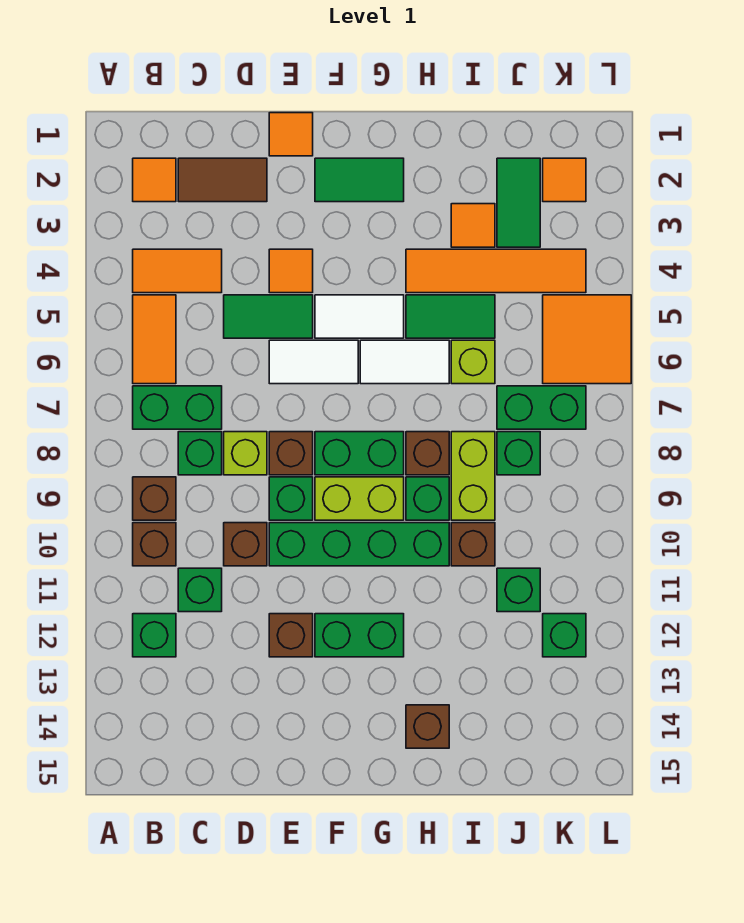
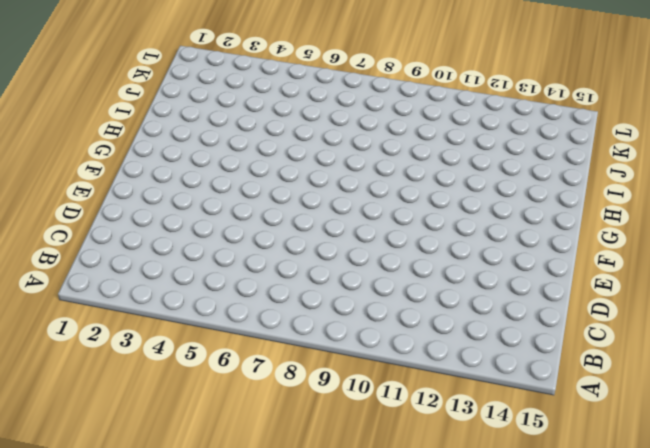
none -> orange tile B2 level 1
none -> orange tile B4:C4 level 1
none -> orange tile B5:B6 level 1
none -> green brick B7:C7 level 1

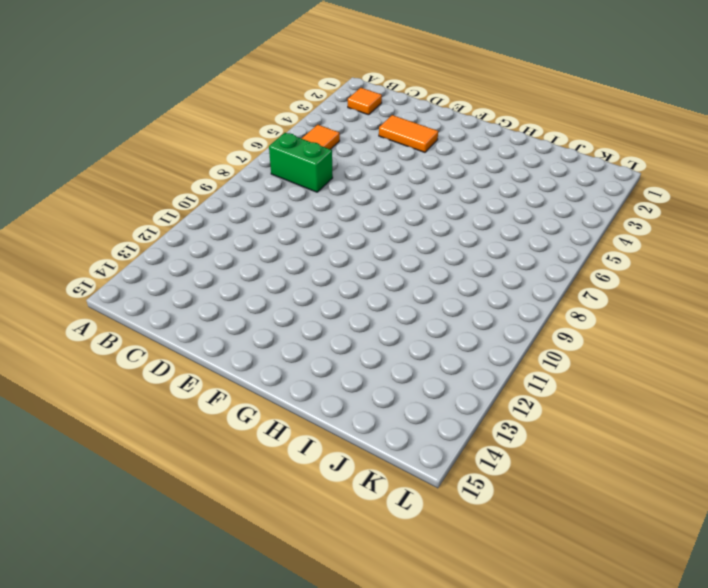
orange tile D3:E3 level 1 -> orange tile B4:C4 level 1
none -> brown brick B9 level 1
none -> brown brick B10 level 1
none -> green brick B12 level 1
none -> brown tile C2:D2 level 1

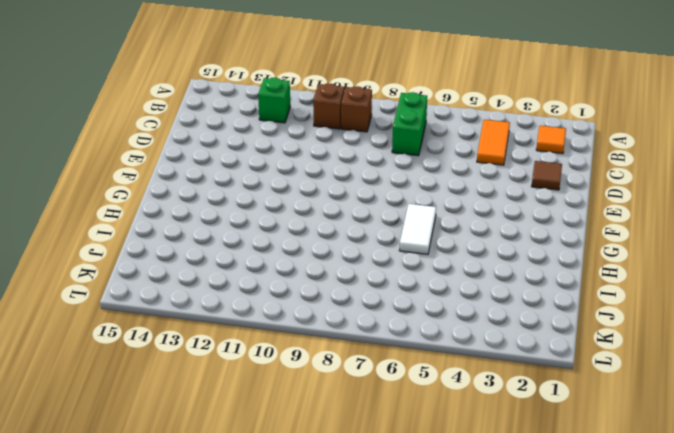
brown tile D2 level 1 -> brown tile C2:D2 level 1
none -> orange tile B5:B6 level 1
none -> green brick C8 level 1
none -> green brick C11 level 1
none -> green tile D5:E5 level 1

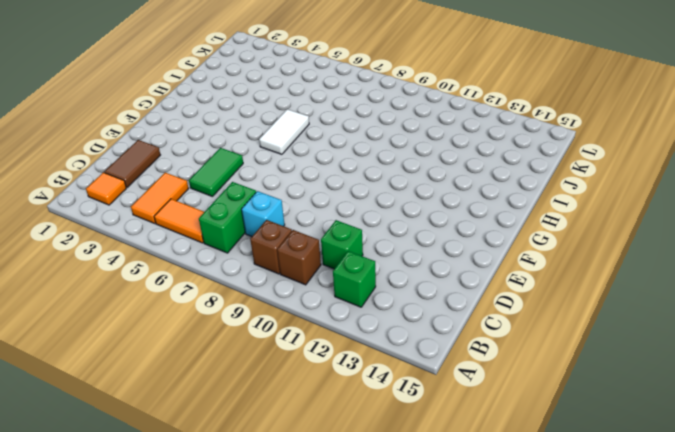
cyan brick C8 level 1 -> green brick C8 level 1
none -> lime brick D8 level 1
none -> brown brick D10 level 1
none -> orange tile E1 level 1
none -> orange tile E4 level 1

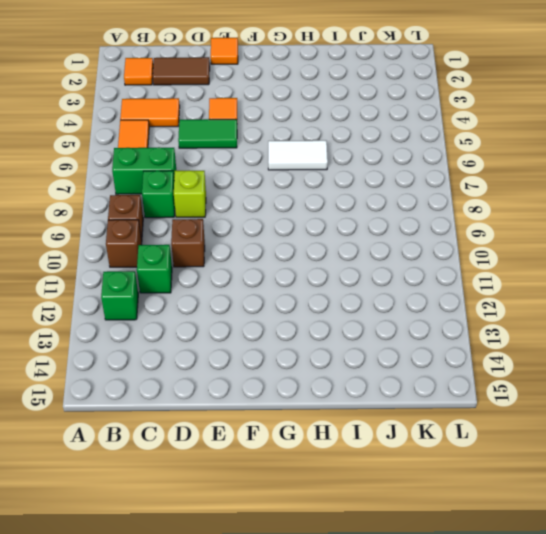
none -> white tile E6:F6 level 1
none -> brown brick E8 level 1
none -> green brick E9 level 1
none -> green brick E10:H10 level 1

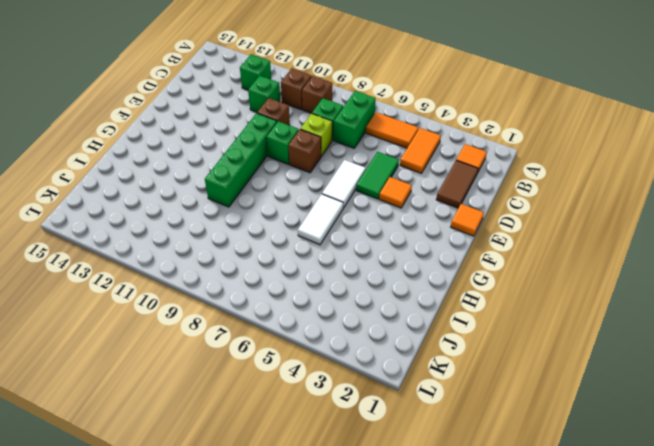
none -> brown brick E12 level 1
none -> green tile F2:G2 level 1
none -> white tile F5:G5 level 1
none -> green brick F8:G8 level 1

